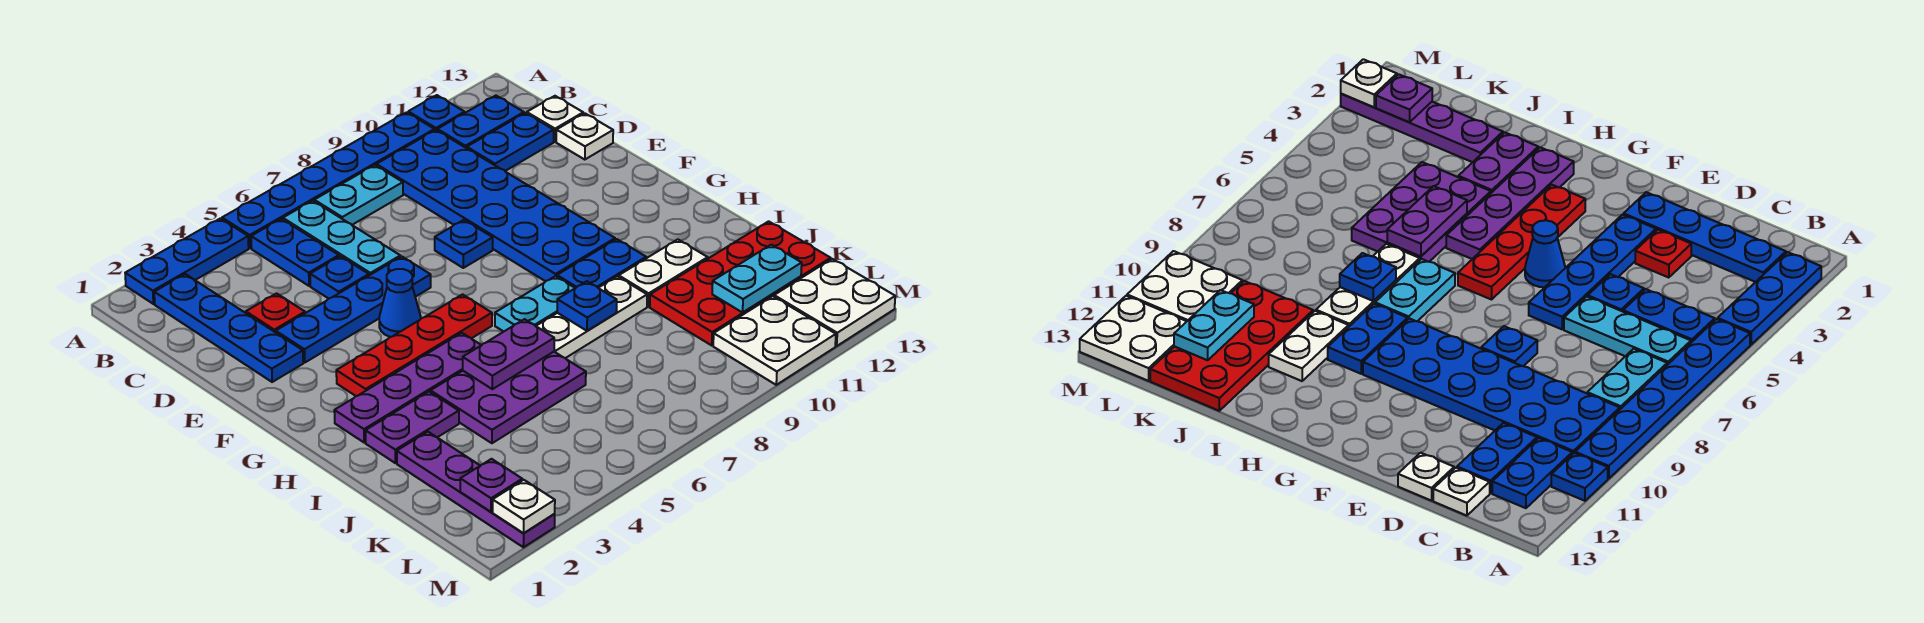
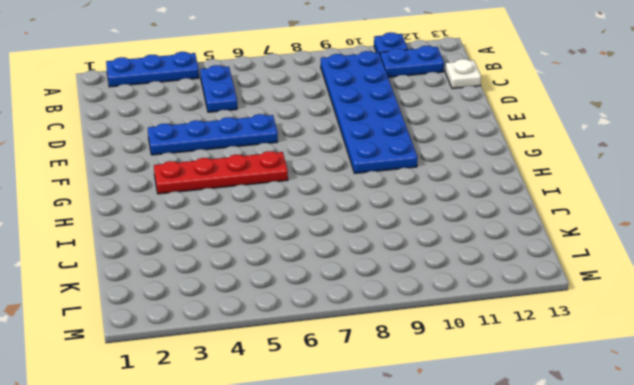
none -> blue plate A5:A10 level 1
none -> blue plate B2:E2 level 1
none -> cyan plate B6:D6 level 1
none -> cyan plate B7:B8 level 1

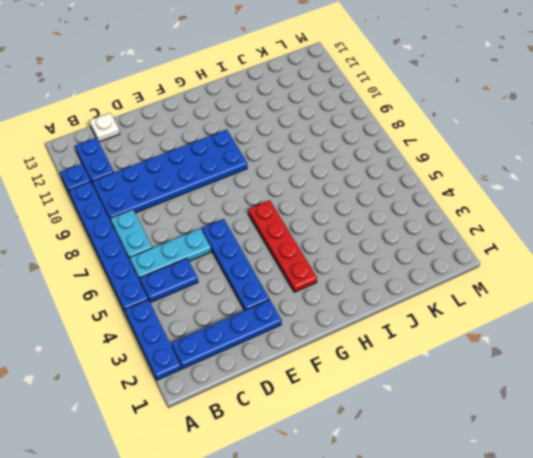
none -> blue plate C11:C12 level 1
none -> red plate D3 level 1
none -> blue plate D5 level 1
none -> white plate D13 level 1

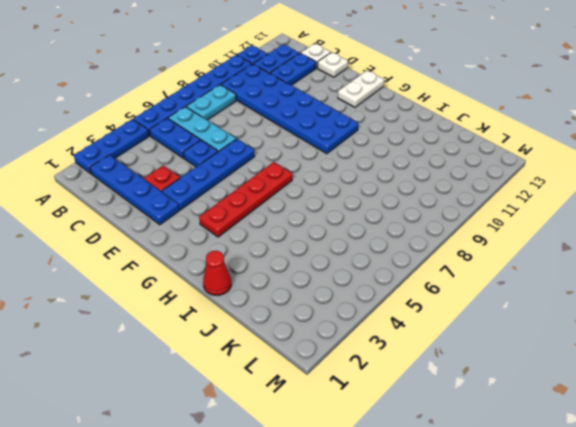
white plate F12:F13 level 1 -> white plate I10:I11 level 1
red cone I1 level 1 -> none
none -> blue plate E8 level 1
none -> blue cone F5 level 1
none -> purple plate H2:H5 level 1
none -> cyan plate H7:H8 level 1

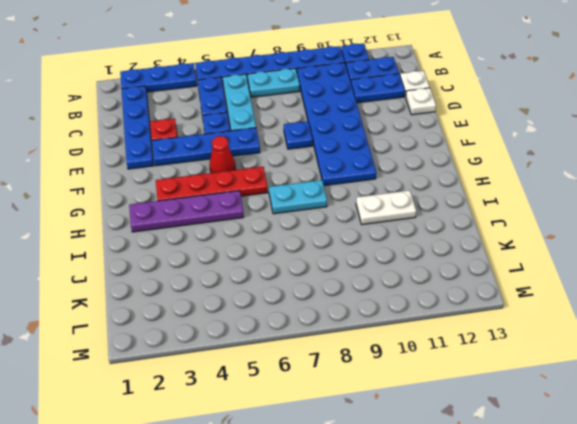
red cone F5 level 1 -> blue cone F5 level 1
none -> blue plate H9:H10 level 1
none -> purple plate I2:I3 level 1
none -> purple plate I4:J6 level 1
none -> white plate I7:I9 level 1

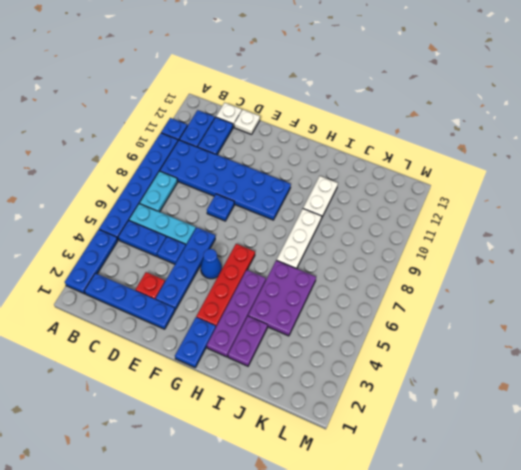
blue plate G1:G2 level 1 -> blue plate H9:H10 level 1
none -> cyan plate H7:H8 level 1
none -> purple plate J2:M2 level 1
none -> red plate J10:K13 level 1
none -> white plate L10:M11 level 1

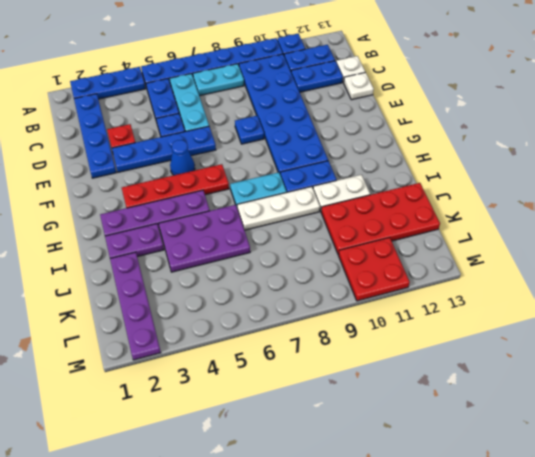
red plate L10:M11 level 1 -> white plate L10:M11 level 1
none -> white plate L12:M13 level 1
none -> purple plate I5:I6 level 2
none -> blue plate I8 level 2
none -> cyan plate K11:K12 level 2

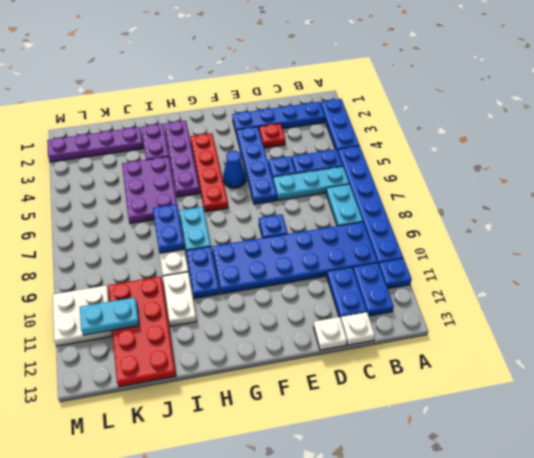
blue plate I7:I8 level 2 -> blue plate I8 level 2
cyan plate K11:L11 level 2 -> cyan plate K11:K12 level 2
none -> white plate L12:M13 level 1
none -> purple plate I5:I6 level 2
none -> purple plate L2 level 2
none -> white plate M2 level 2

